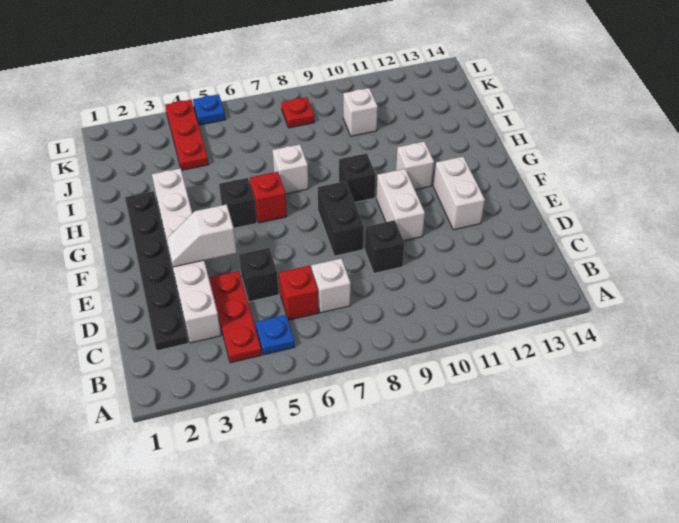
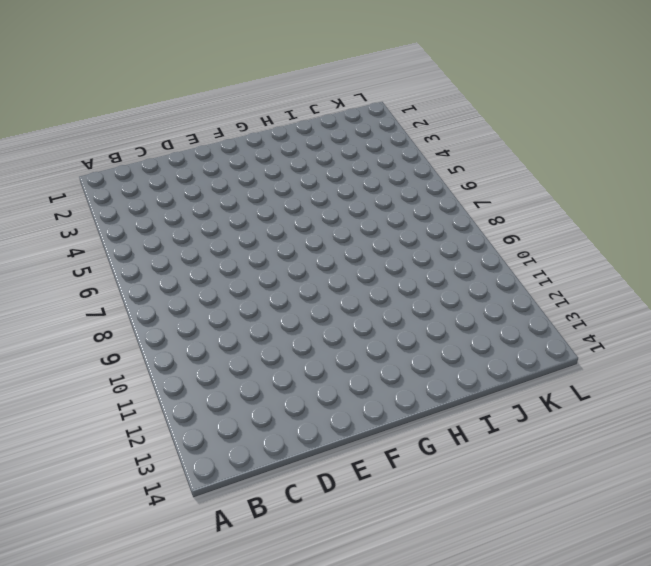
none -> red plate B4:D4 level 1
none -> blue plate B5 level 1
none -> black plate C2:H2 level 1

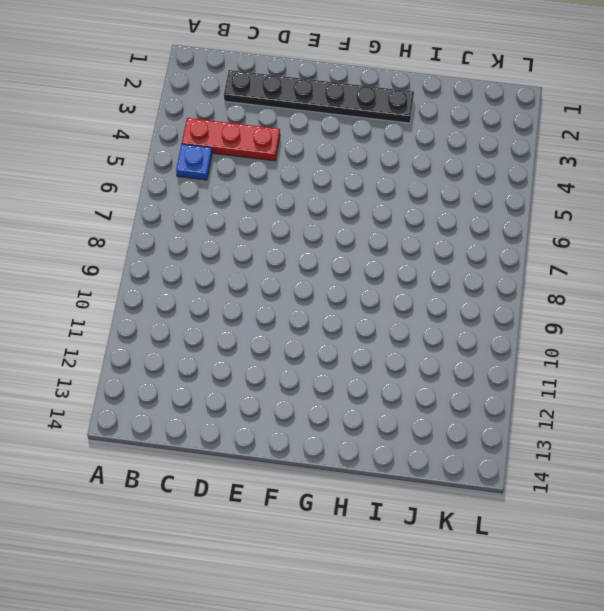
none -> white brick C3:H3 level 1
none -> red brick C6 level 1
none -> white brick C7 level 1

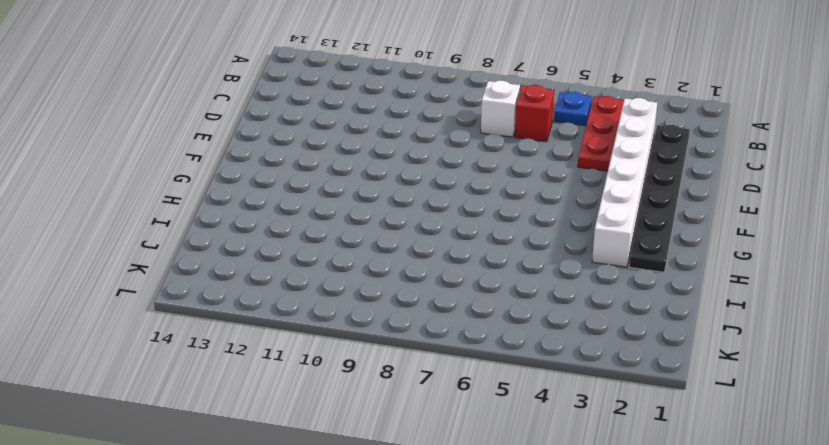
none -> black brick D5 level 1
none -> black brick D9 level 1
none -> black brick E8:F8 level 1

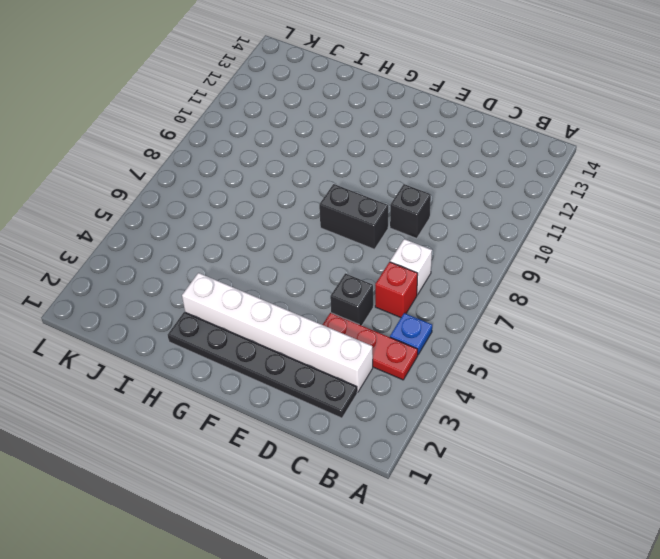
none -> white brick E10:F10 level 1
none -> white brick E12:F12 level 1
none -> black brick G5 level 1

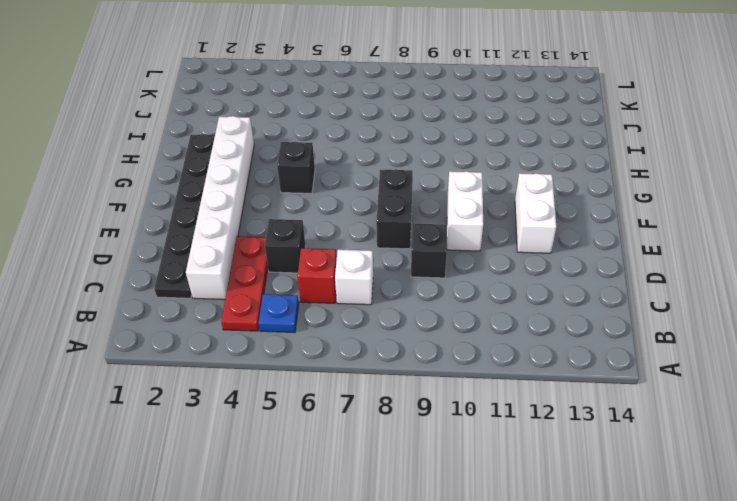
none -> red brick G6 level 1
none -> black brick G9 level 1
none -> white brick G11 level 1

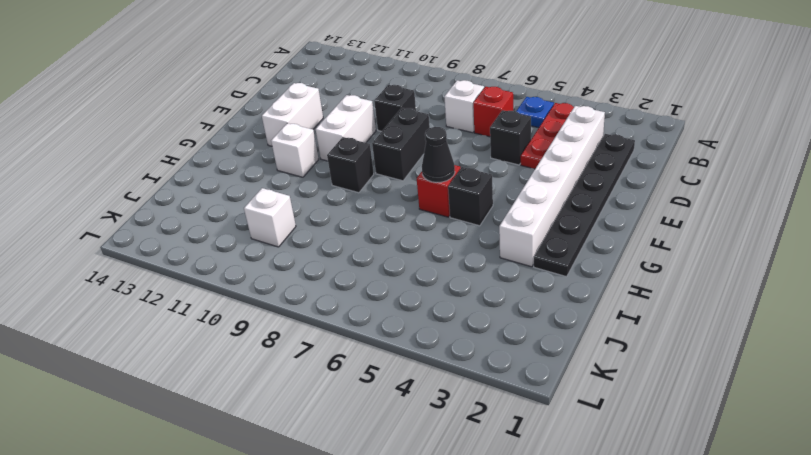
black cone G6 level 2 -> none
none -> white brick H7 level 1
none -> red plate J4:L4 level 1
none -> red plate K8 level 1

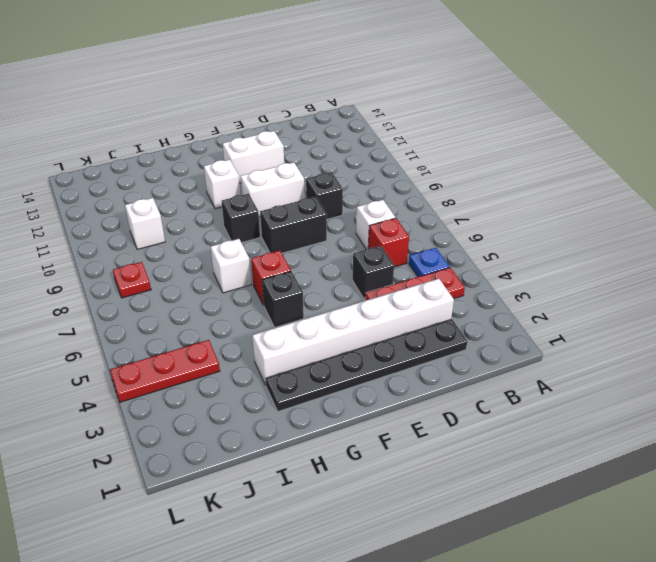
none -> blue plate L5 level 1
none -> white slope E3:E4 level 2 top 4

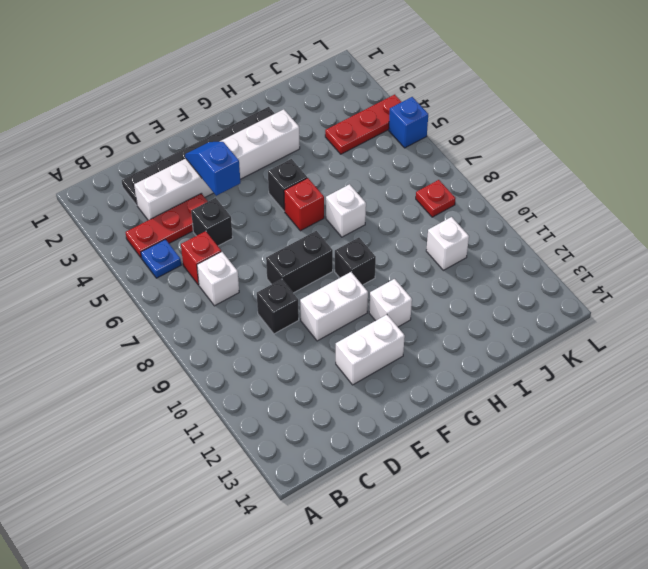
blue slope E3:E4 level 2 top 4 -> white slope E3:E4 level 2 top 4
blue brick L5 level 1 -> blue plate L5 level 1

